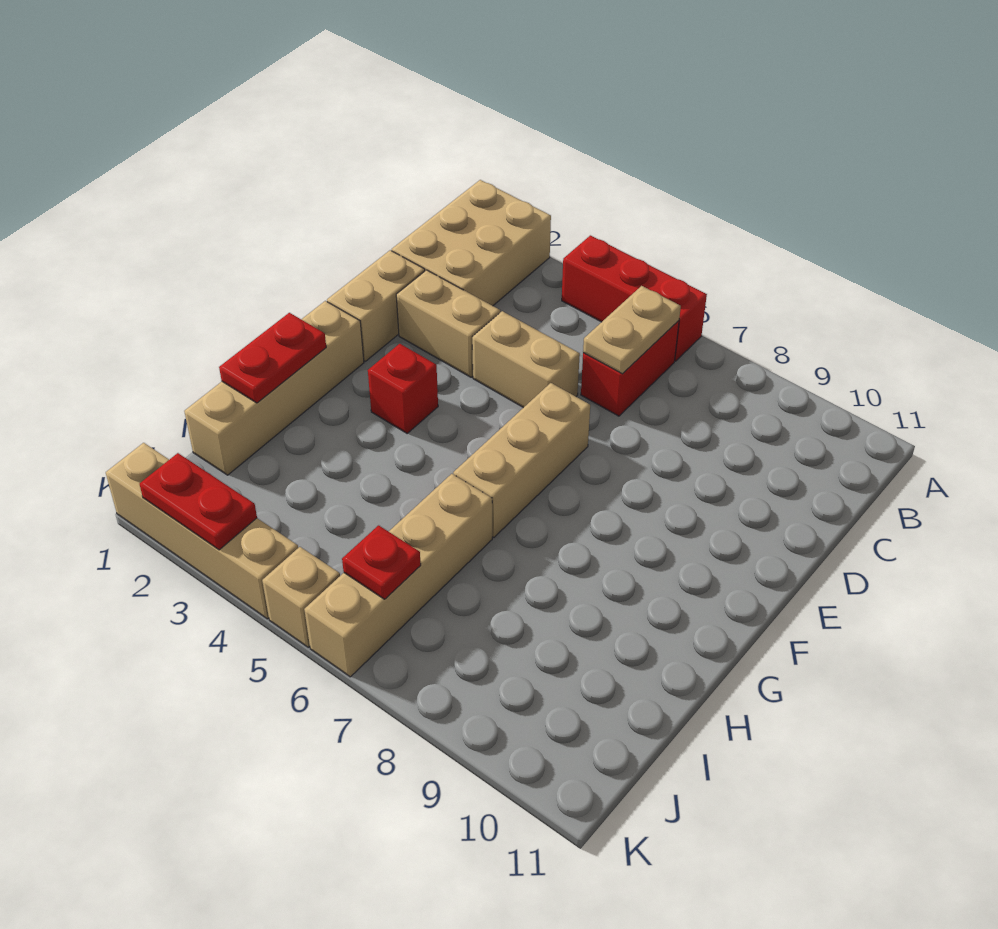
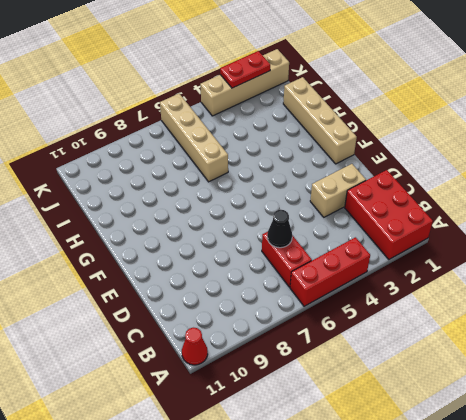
red brick A1:C2 level 1 -> tan brick A1:C2 level 1
red cone A11 level 1 -> none
black cone C6 level 2 -> tan plate B6:C6 level 2
none -> tan brick D1:E1 level 1
none -> tan brick D4:D5 level 1
none -> tan brick E6:G6 level 1

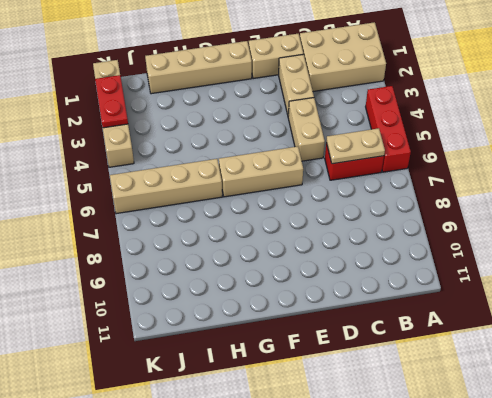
none -> red brick F3 level 1
none -> tan brick K5 level 1
none -> red plate G1:H1 level 2

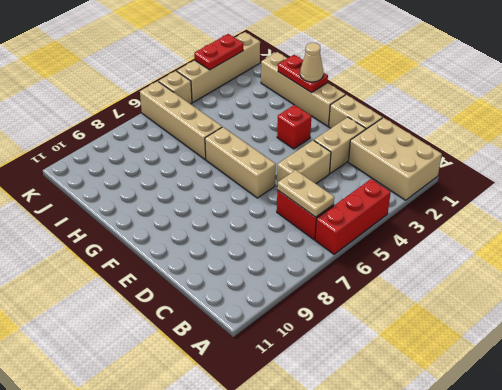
tan cone G1 level 3 -> none
none -> red plate J6 level 2

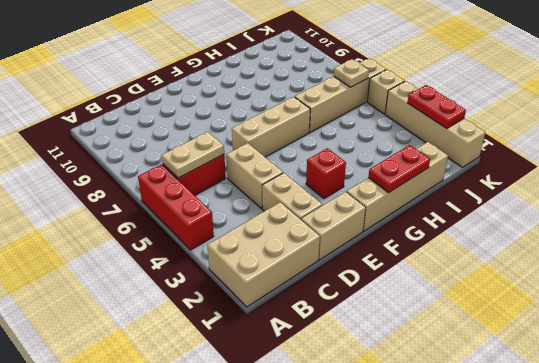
tan plate J6 level 2 -> red plate J6 level 2

